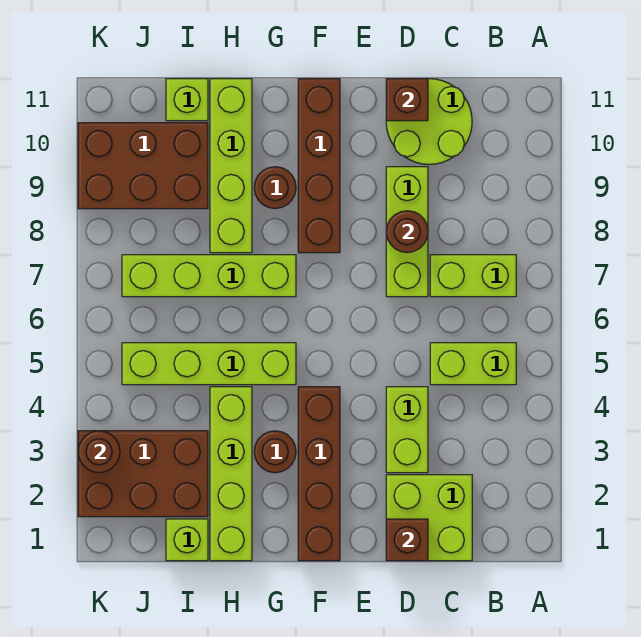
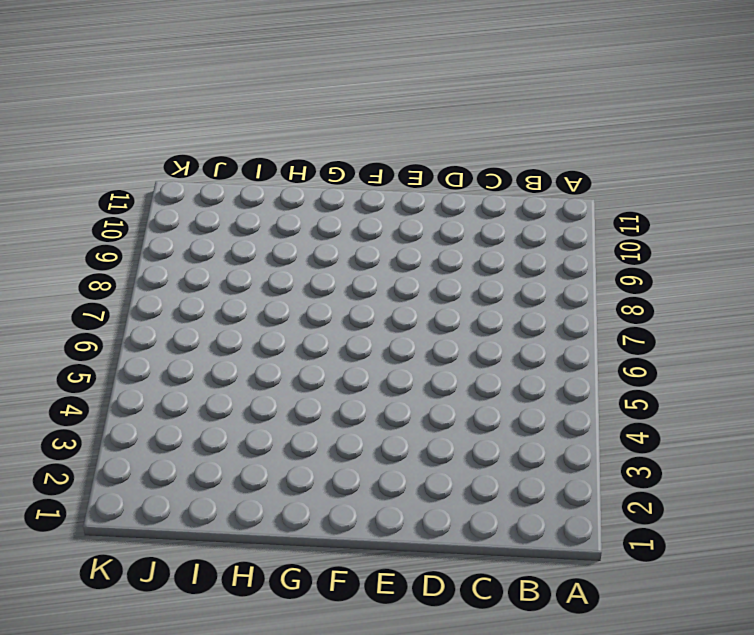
none -> lime brick B5:C5 level 1
none -> lime brick B7:C7 level 1
none -> lime brick C1:D2 level 1

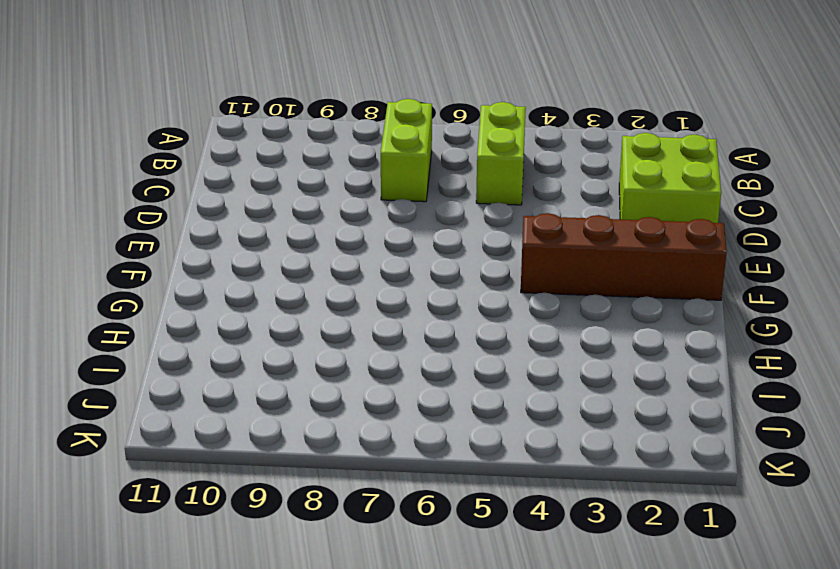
none -> lime round brick C10:D11 level 1
none -> lime brick D3:D4 level 1
none -> lime brick D7:D9 level 1

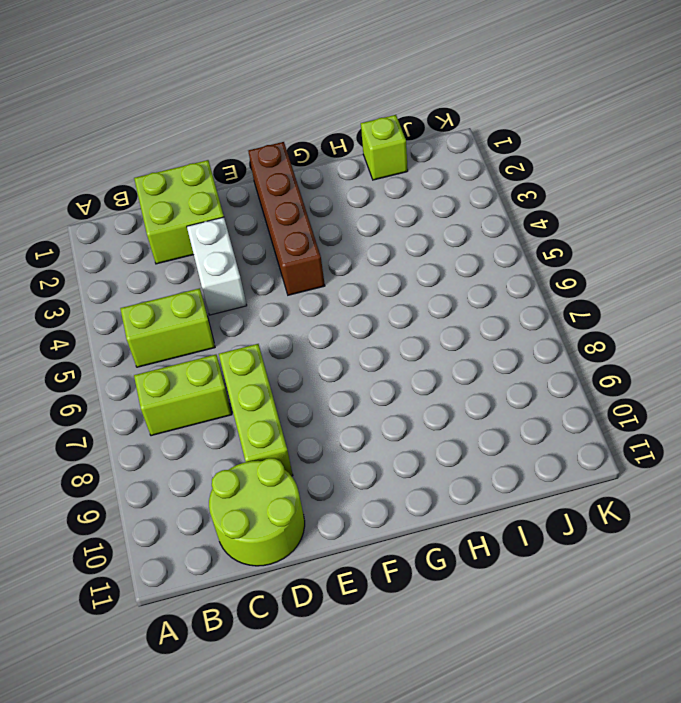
white brick D3:D4 level 1 -> lime brick D3:D4 level 1
none -> brown brick F8:F11 level 1
none -> brown round brick G3 level 1
none -> lime brick G5:J5 level 1

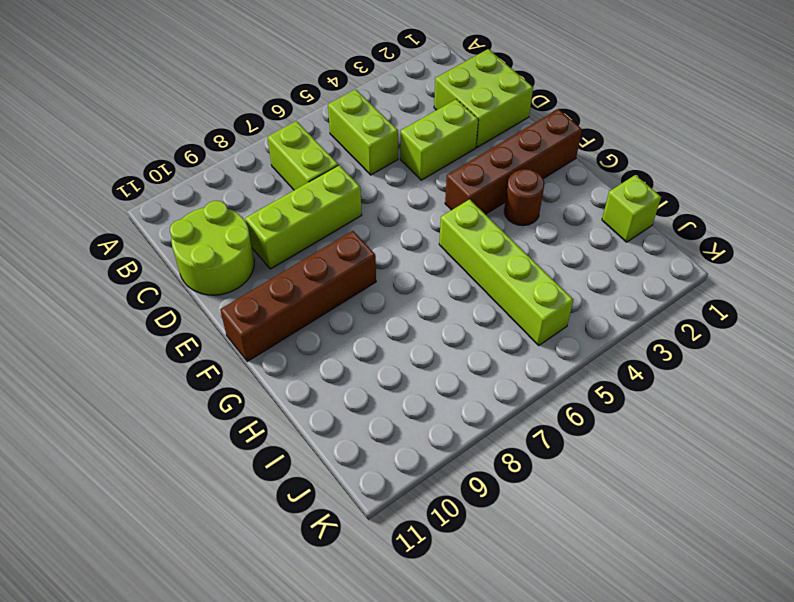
none -> lime brick G7:J7 level 1
none -> brown round brick G9 level 1
none -> lime brick H1:H4 level 1

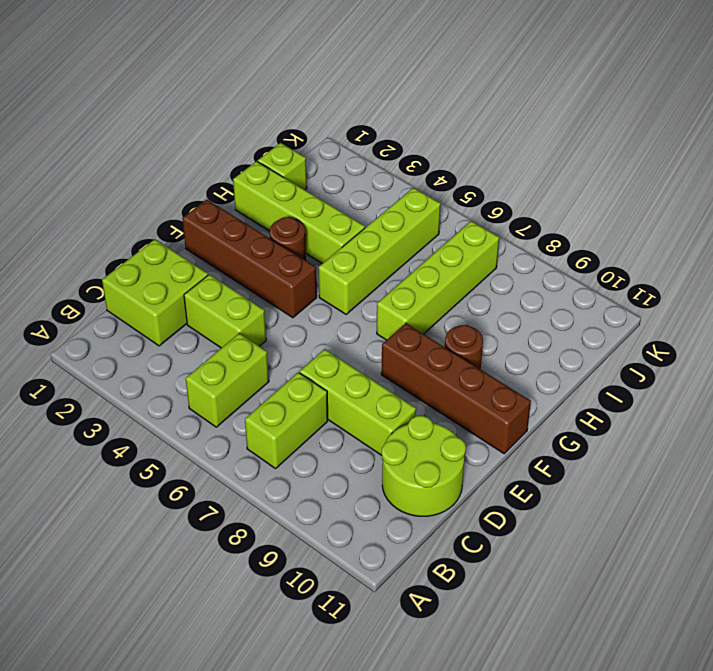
none -> lime brick H8:H11 level 1
none -> brown brick I2:K3 level 1
none -> brown brick I9:K10 level 1

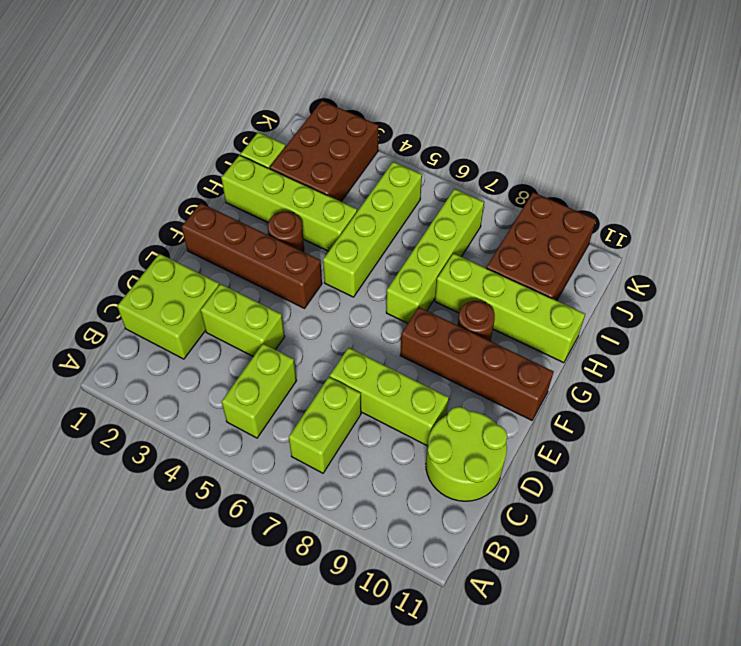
none -> lime brick I11 level 1
none -> brown brick D1 level 2
none -> brown round brick D8 level 2

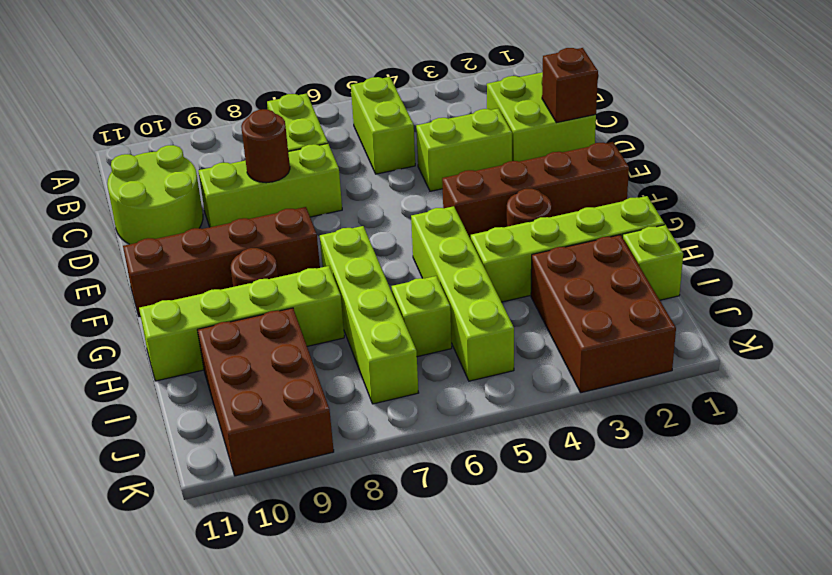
lime brick I6 level 1 -> lime brick I11 level 1
none -> brown brick D11 level 2
none -> brown round brick K3 level 2

